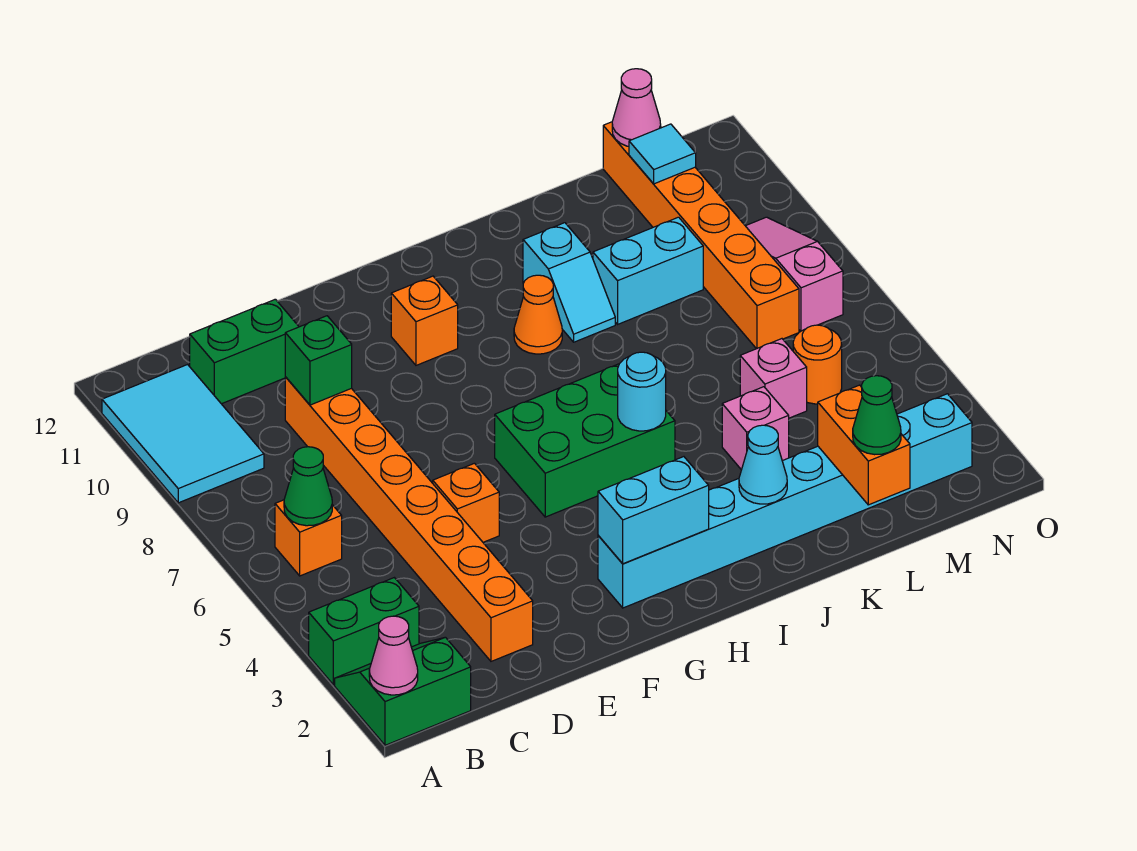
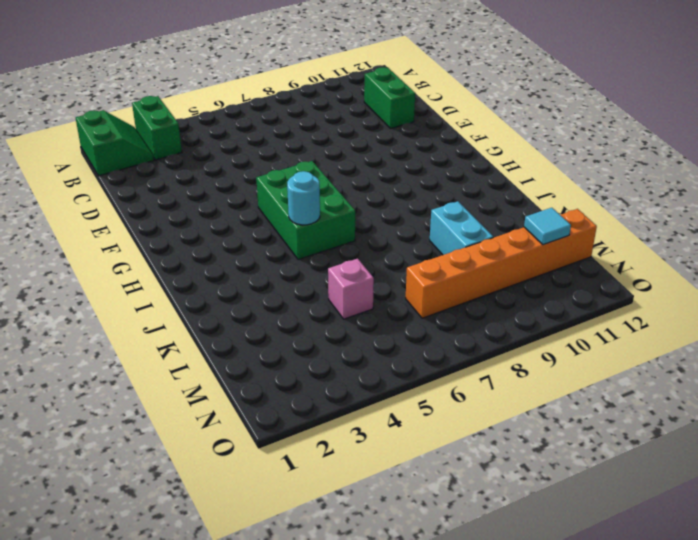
none -> cyan tile A9:B11 level 1
none -> orange brick B6 level 1
none -> orange brick D2:D9 level 1

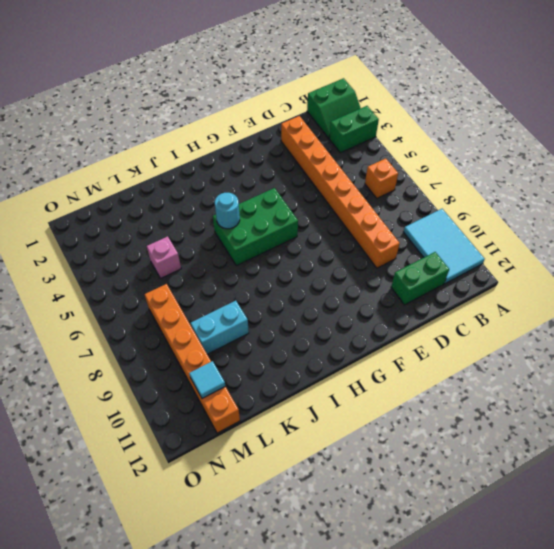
none -> orange brick E5 level 1
none -> cyan brick G2:N2 level 1
none -> orange brick G10 level 1

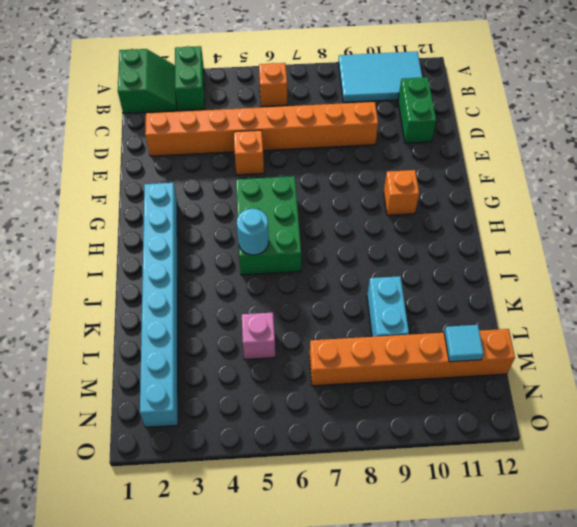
none -> orange cone I9 level 1
none -> cyan slope J9:J10 level 1 top 10
none -> pink brick K4 level 1

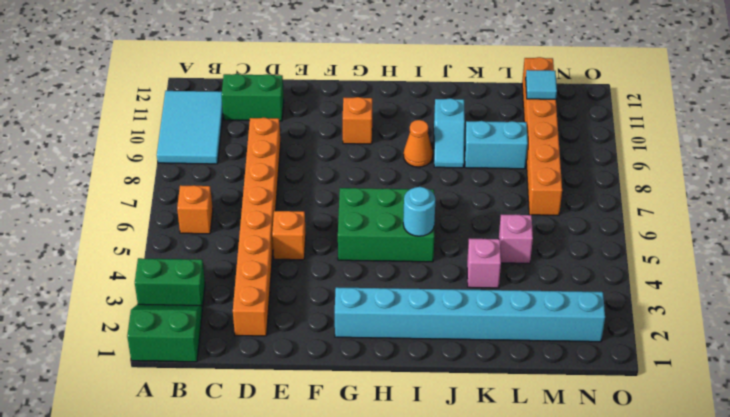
none -> orange round brick M5 level 1
none -> pink slope N7:N9 level 1 top 7
none -> pink cone A1 level 2

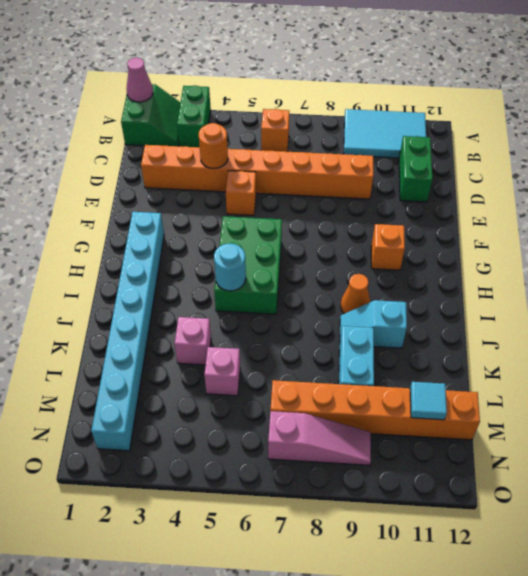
orange round brick D4 level 2 -> orange round brick M5 level 1
none -> green cone B6 level 2
none -> green brick D9 level 2
none -> cyan brick G2:H2 level 2

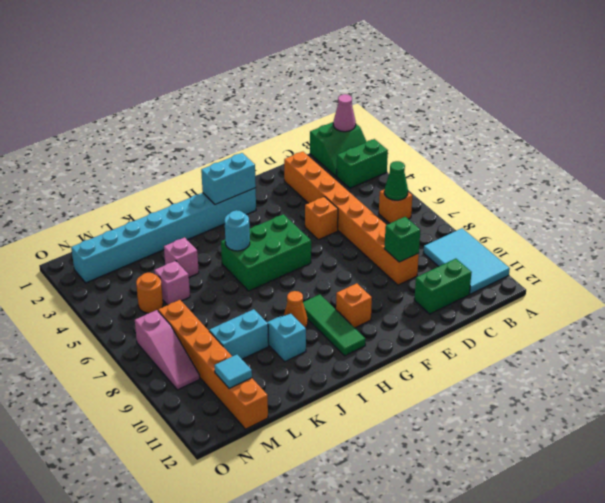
green tile H9:H11 level 1 -> none
none -> cyan cone J2 level 2
none -> orange brick L1:L2 level 2
none -> pink cone M12 level 2

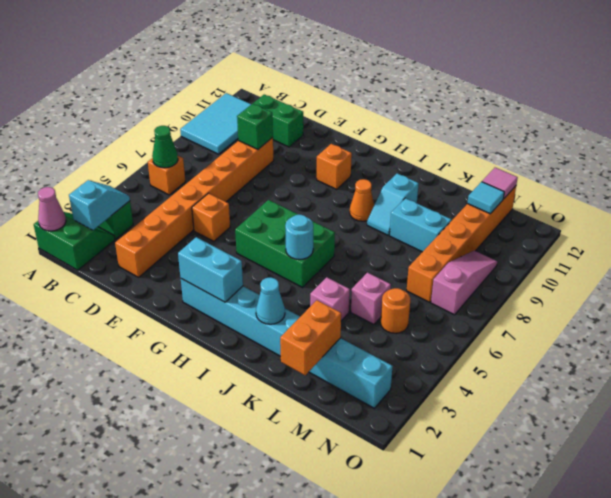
cyan slope B2:B3 level 2 top 2 -> none
pink tile M12 level 2 -> pink cone M12 level 2
none -> green cone L1 level 3

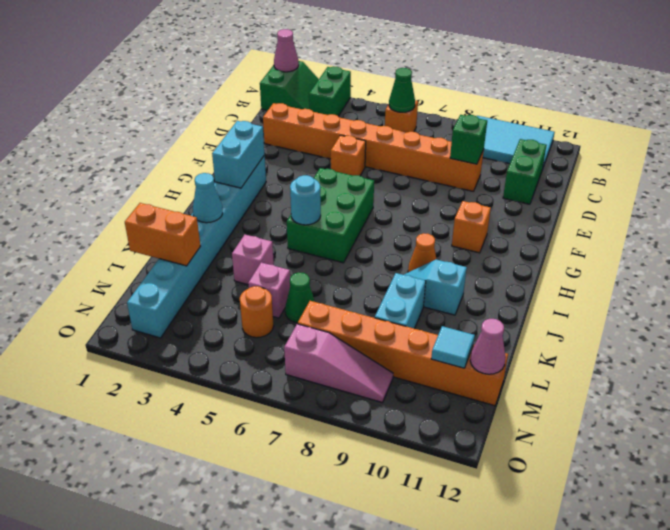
green cone L6 level 1 -> green cone L1 level 3

